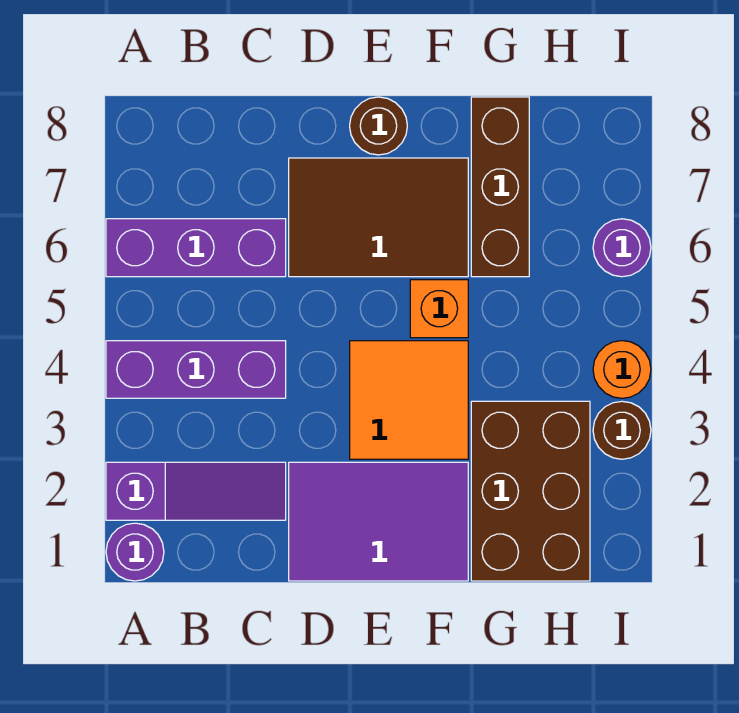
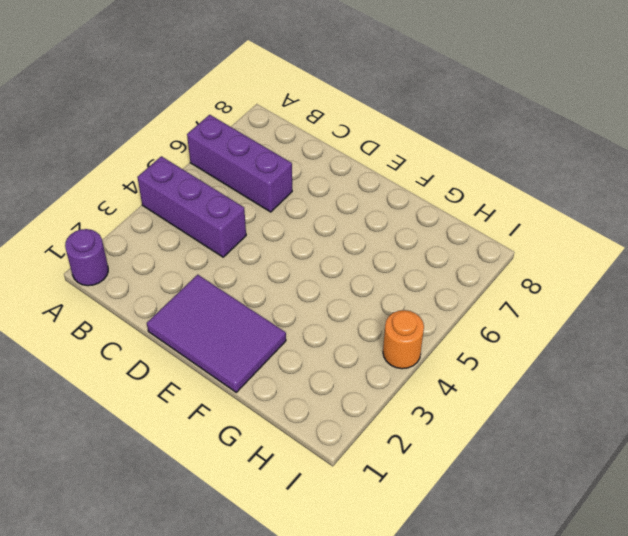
none -> purple slope A2:C2 level 1 top A
none -> brown tile D6:F7 level 1
none -> orange tile E3:F4 level 1

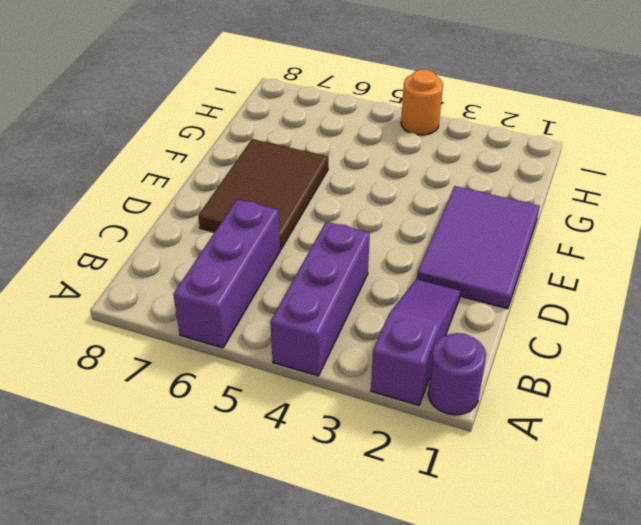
none -> orange tile E3:F4 level 1
none -> brown round brick E8 level 1
none -> orange brick F5 level 1

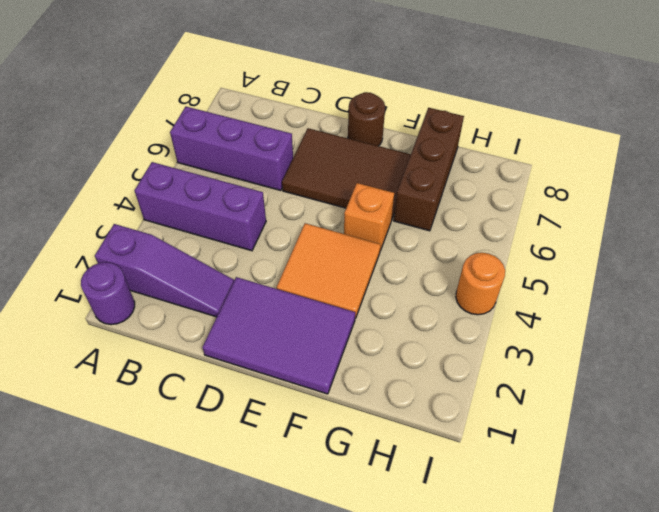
none -> brown brick G1:H3 level 1
none -> brown round brick I3 level 1
none -> purple round brick I6 level 1

